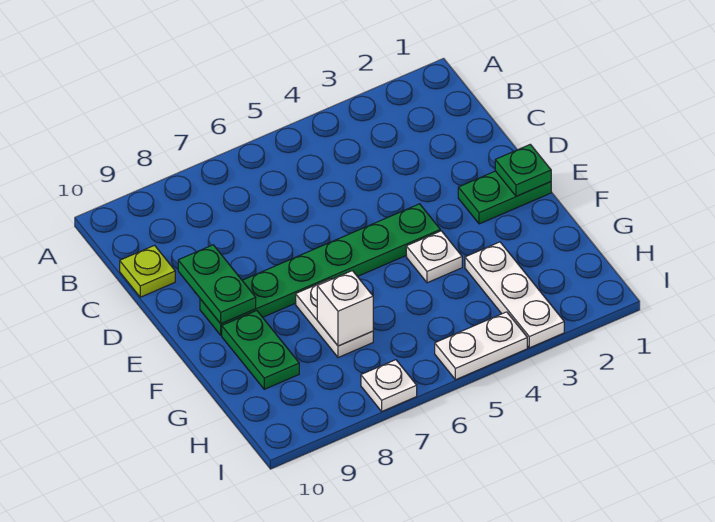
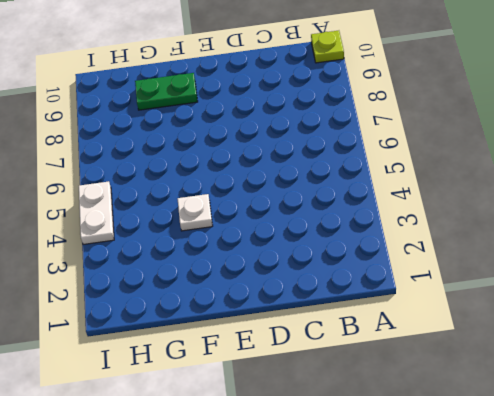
lime plate A10 level 1 -> lime plate C10 level 1
none -> green plate E1:E2 level 1
none -> green plate E4:E9 level 1
none -> white plate F7:G7 level 1

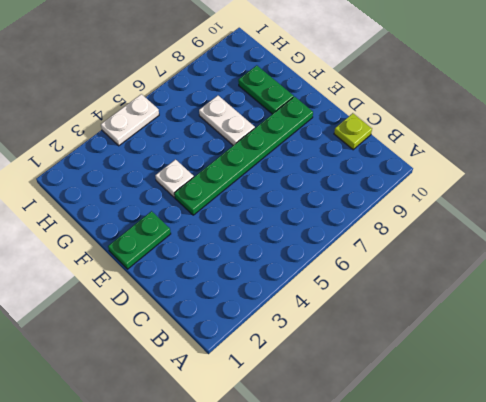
none -> white plate G3:I3 level 1
none -> white plate I7 level 1
none -> green plate D9:E9 level 2

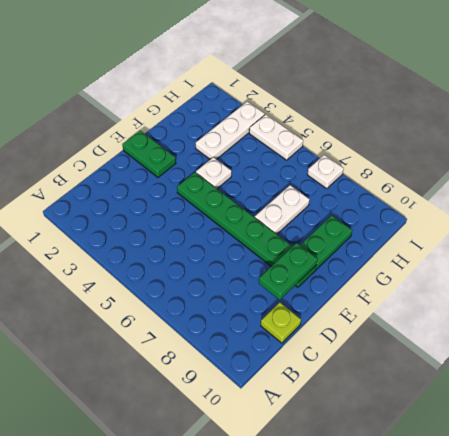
none -> green plate E1 level 2
none -> white brick G7 level 2

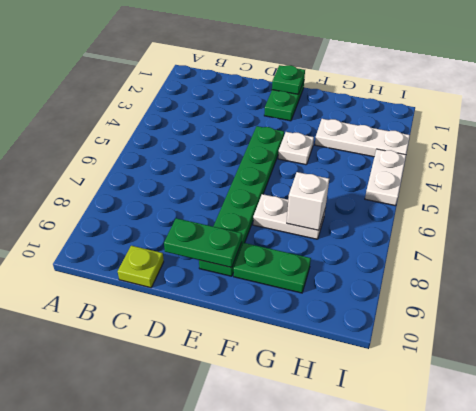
none -> white plate I7 level 1

